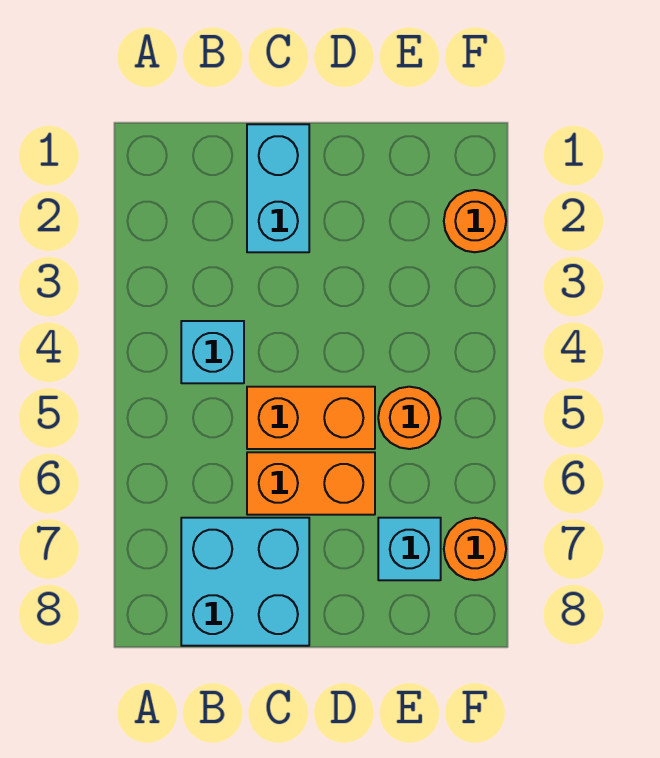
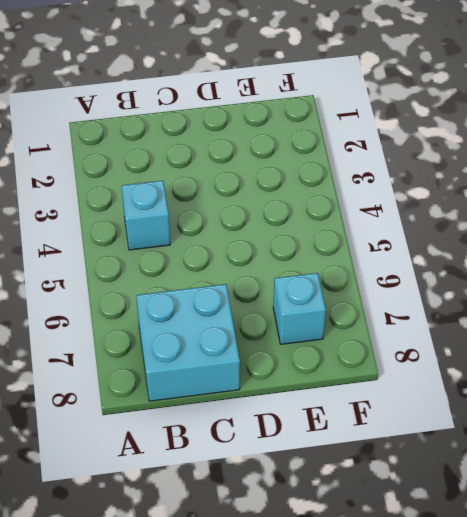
none -> cyan brick C1:C2 level 1
none -> orange brick C5:D5 level 1

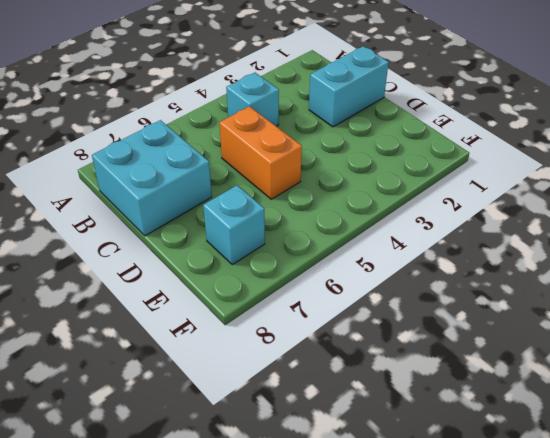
none -> orange brick C6:D6 level 1
none -> orange round brick E5 level 1

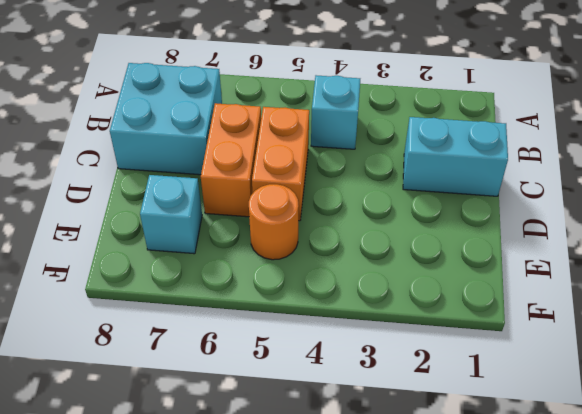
none -> orange round brick F2 level 1
none -> orange round brick F7 level 1

